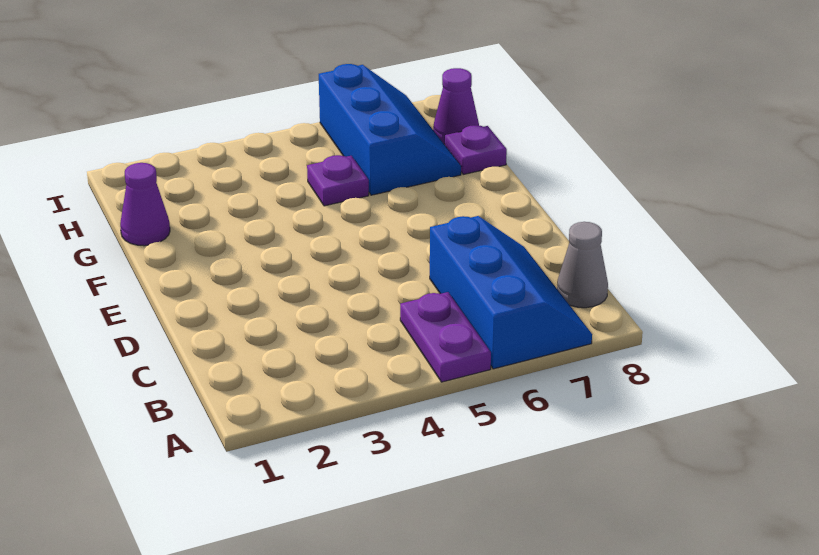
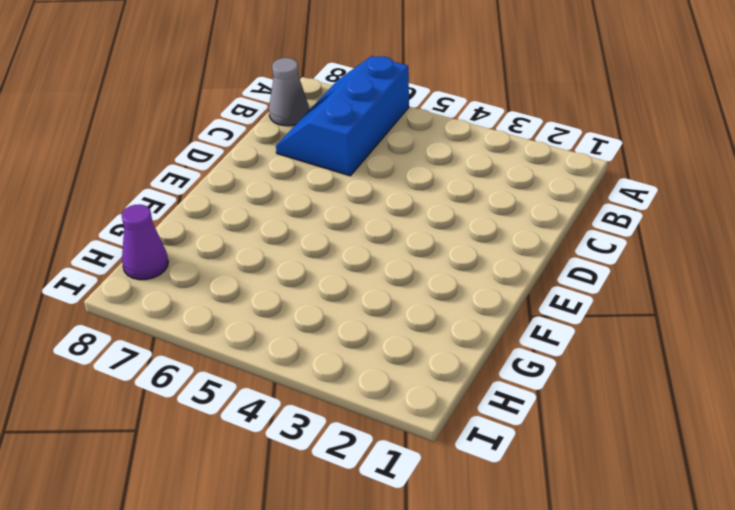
none -> purple plate A5:B5 level 1
none -> purple cone G1 level 1

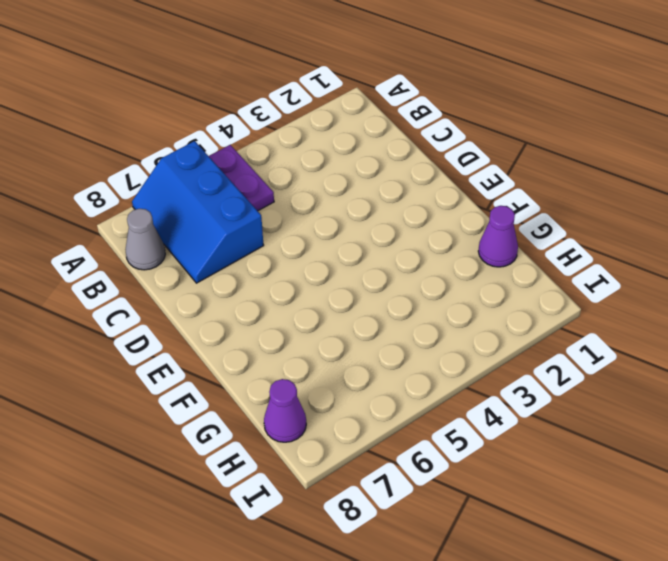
none -> purple plate G5 level 1
none -> blue slope G6:I7 level 1 top 6

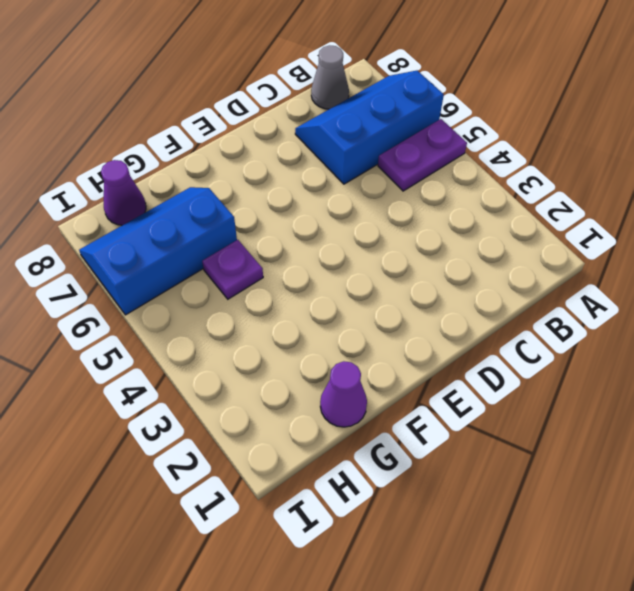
none -> purple plate G8 level 1

